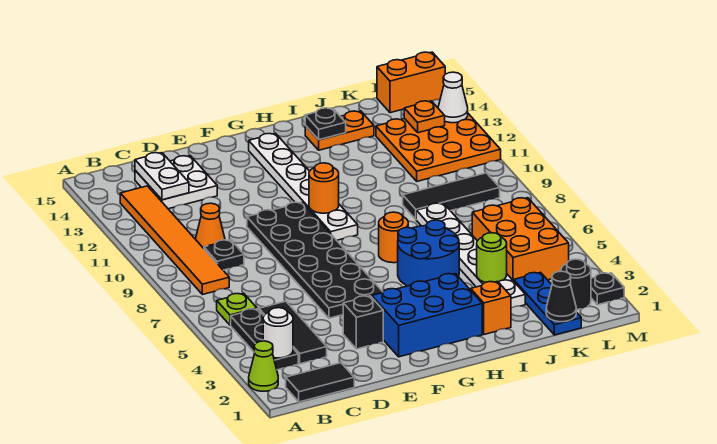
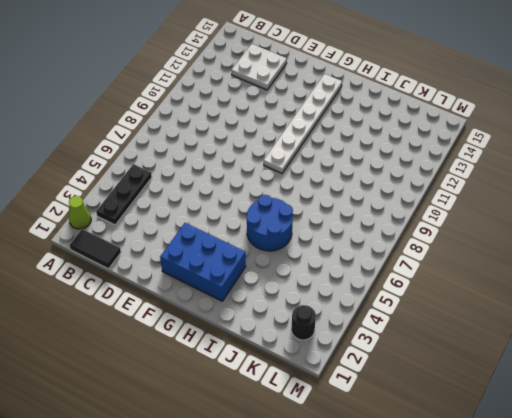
none -> lime plate B6 level 1
none -> orange tile B8:B13 level 1
none -> black tile C3:C5 level 1
none -> black plate C9 level 1

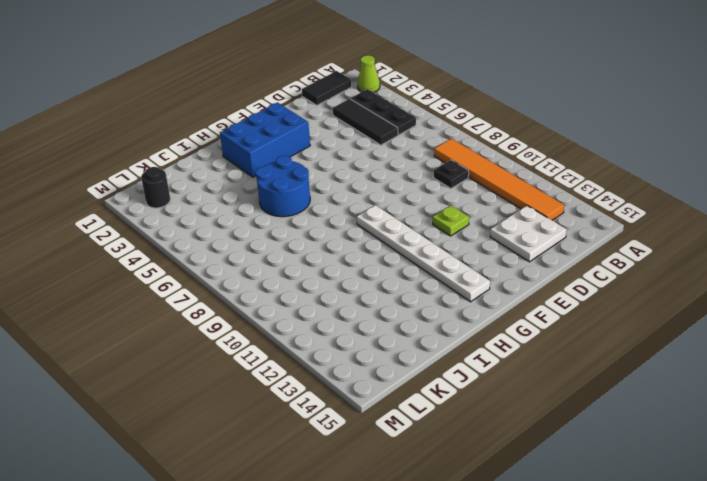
lime plate E11 level 1 -> lime plate B6 level 1
none -> orange cone C10 level 1
none -> black brick E3 level 1
none -> black plate E5:F10 level 1
none -> orange round brick H7 level 1

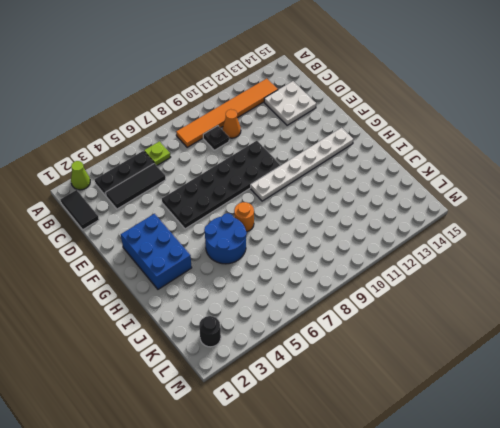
none -> black brick E3 level 1
none -> orange brick I2 level 1
none -> orange plate I14:J14 level 1
none -> white plate J3:J8 level 1

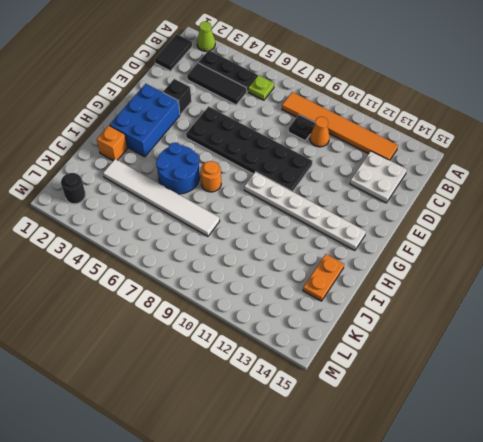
white tile J3:J8 level 1 -> white plate J3:J8 level 1
none -> black tile J9:L9 level 1
none -> blue plate K1:K3 level 1
none -> orange brick K4:L6 level 1
none -> orange plate K11:M13 level 1

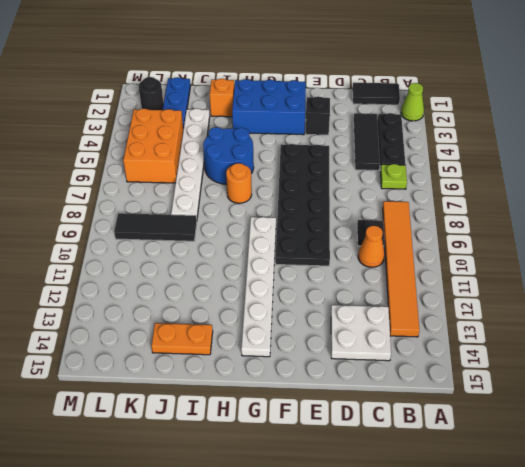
none -> orange plate K11:M13 level 1
none -> orange brick L15:M15 level 1
none -> black plate M2 level 1
none -> white round brick B3 level 2

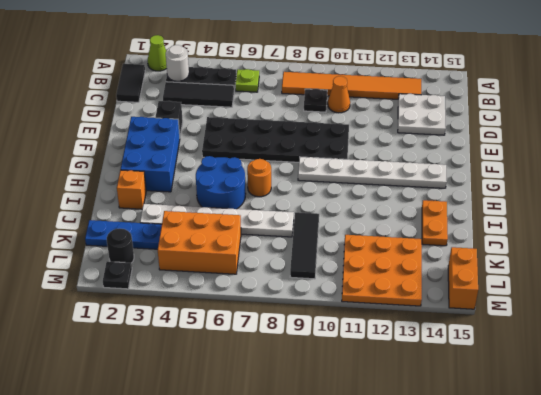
none -> white plate C13:C14 level 2
none -> orange round brick G10 level 2
none -> black plate I14 level 2
none -> lime round brick J4 level 2

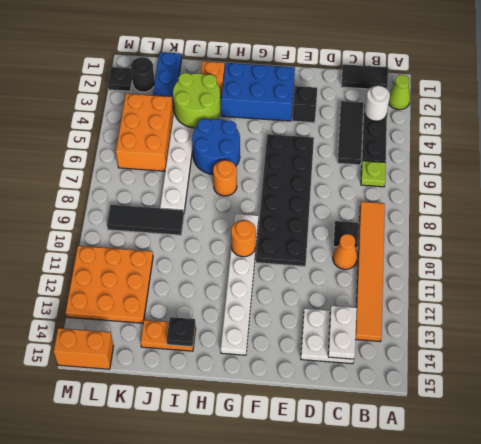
lime round brick I3:J4 level 2 -> lime round brick J4 level 2
none -> black cone K1 level 2
none -> orange plate L13 level 2
none -> white cone M13 level 2

